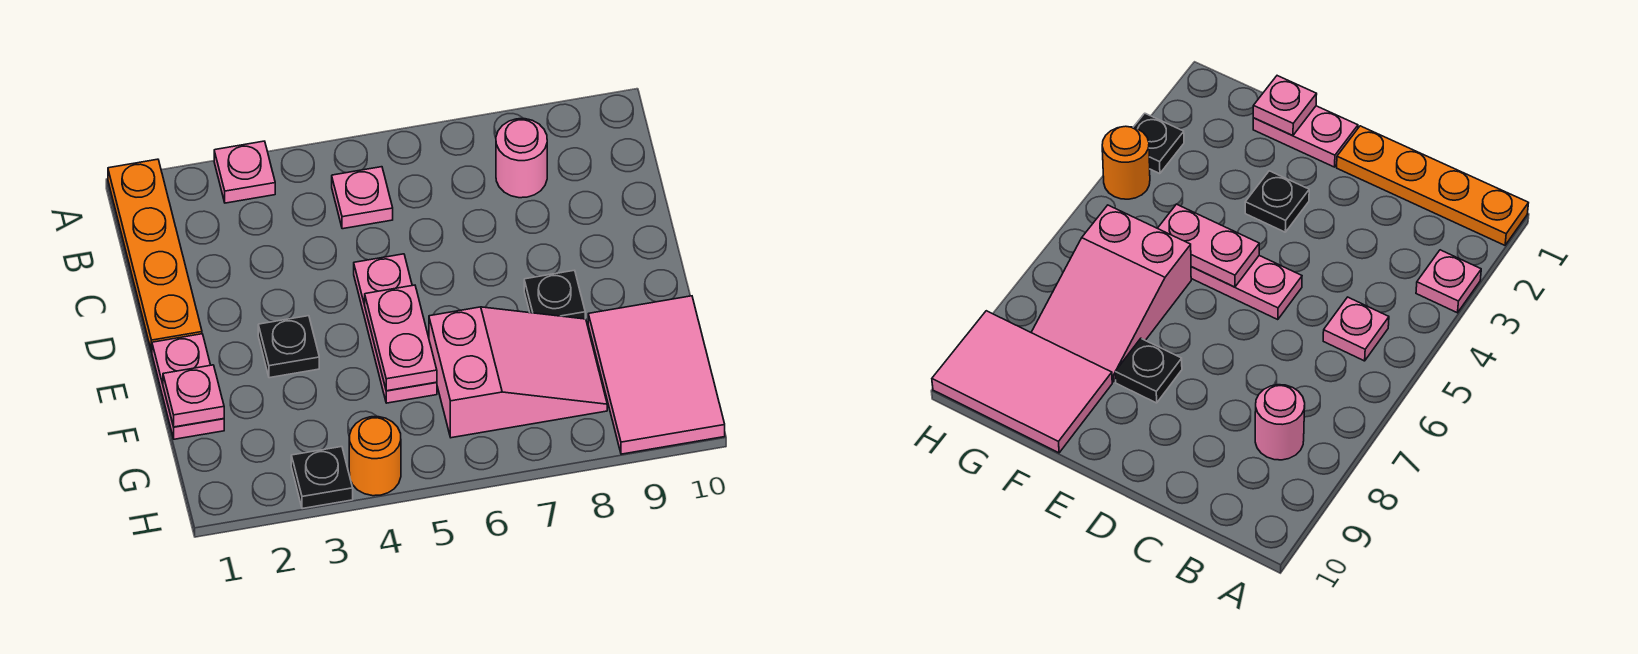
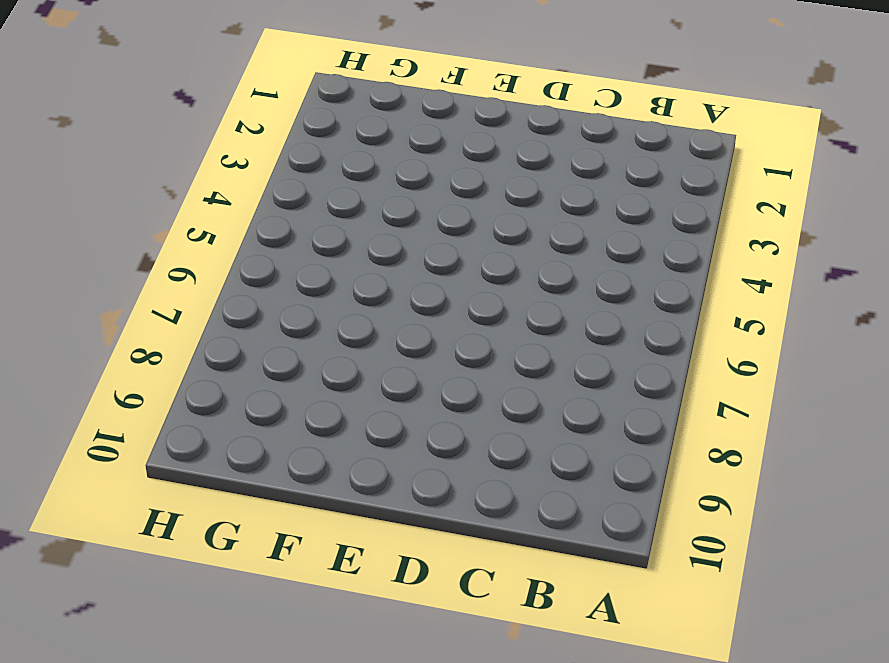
none -> orange plate A1:D1 level 1
none -> pink plate A3 level 1
none -> pink plate B5 level 1

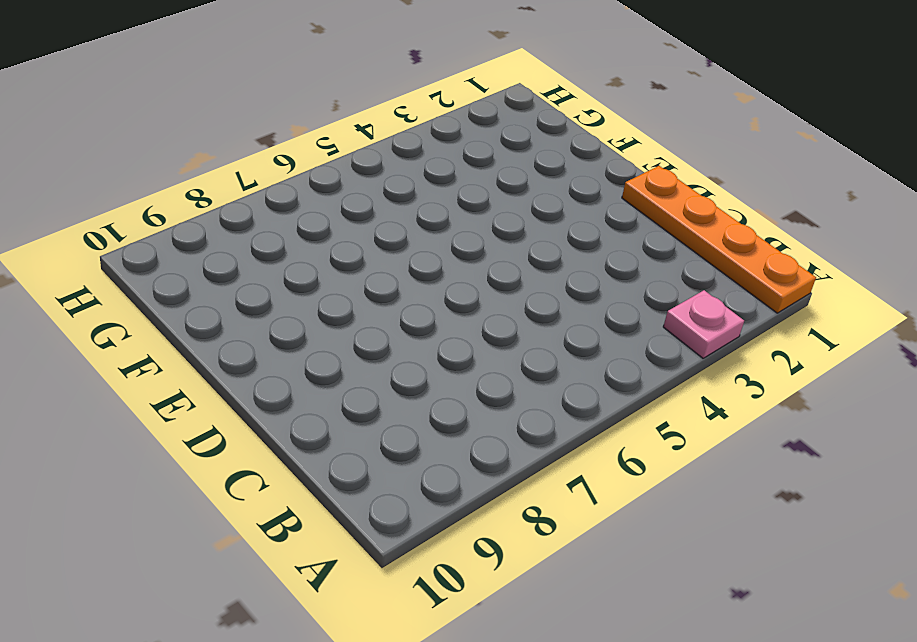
none -> pink plate B5 level 1
none -> pink round brick B8 level 1
none -> pink plate D5:F5 level 1

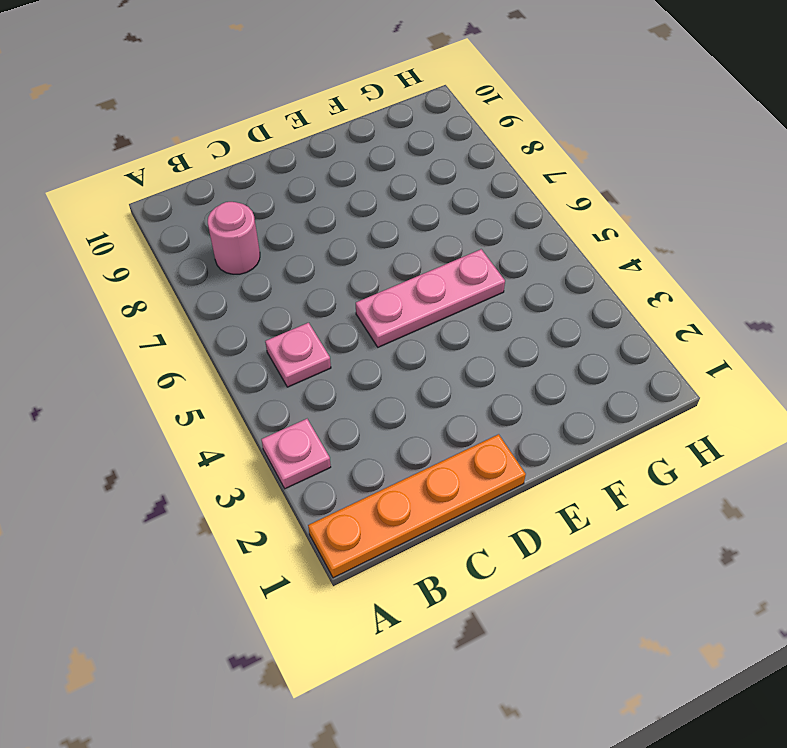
none -> pink plate E1:F1 level 1
none -> black plate E3 level 1
none -> black plate E8 level 1

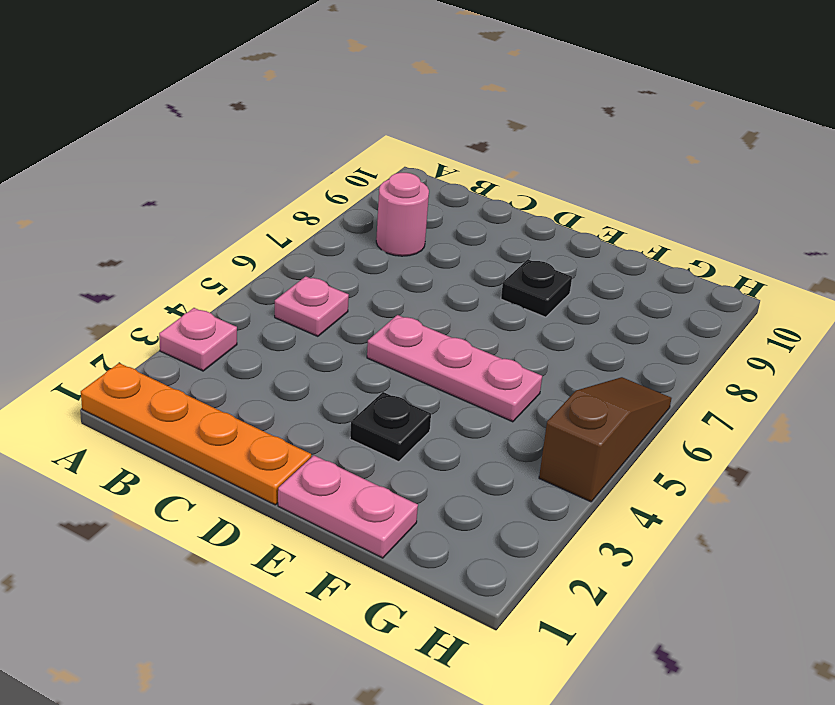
brown slope H4:H6 level 1 top 4 -> orange round brick H4 level 1
none -> pink slope F6:G8 level 1 top 6
none -> pink tile F9:H10 level 1
none -> black plate H3 level 1

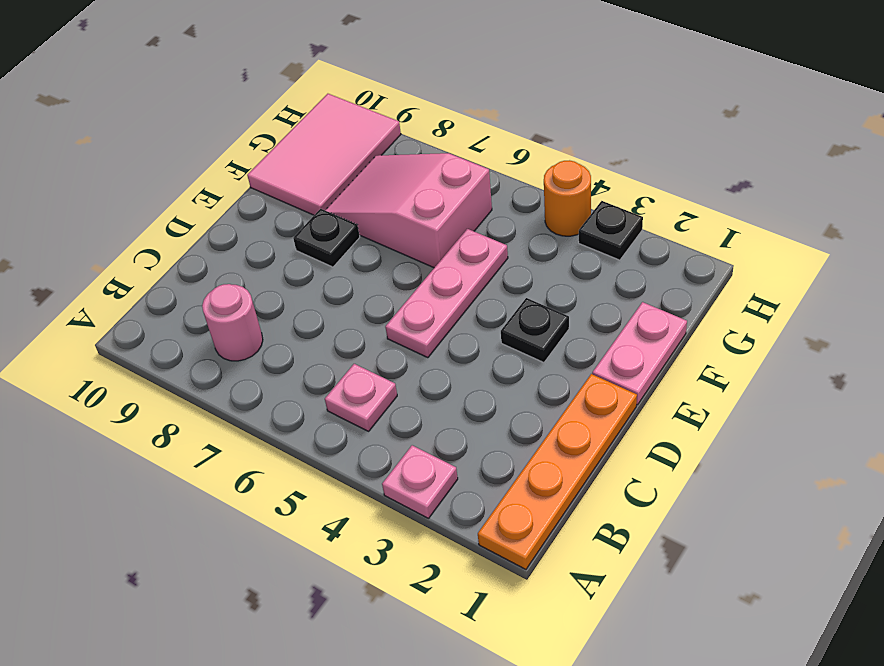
none -> pink plate E5:F5 level 2
none -> pink plate F1 level 2

